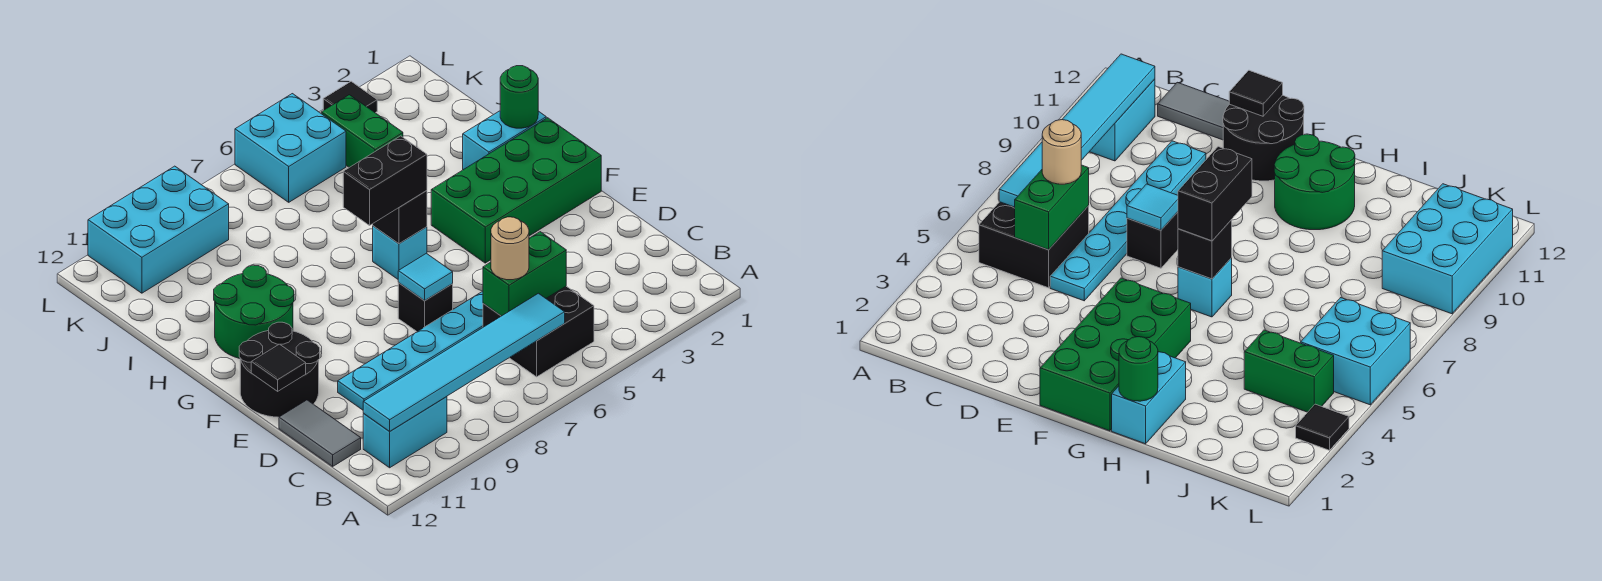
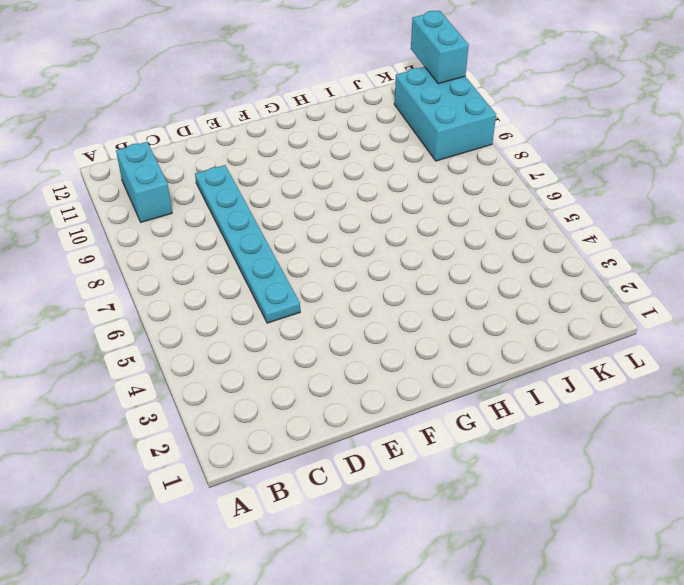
cyan brick L11:L12 level 2 -> cyan brick H1:H2 level 1
none -> black brick B5:C6 level 1
none -> grey tile C12:D12 level 1
none -> black brick E7 level 1

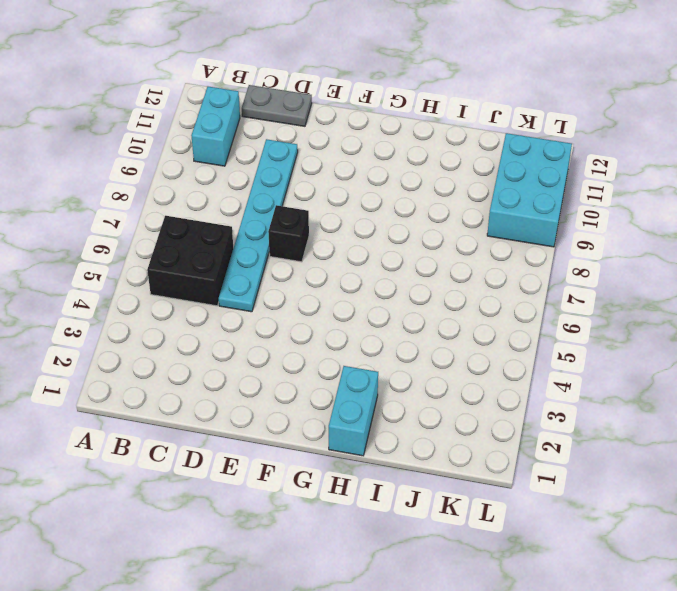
grey plate C12:D12 level 1 -> grey tile C12:D12 level 1
none -> black round brick E11:F12 level 1
none -> green brick F1:G4 level 1
none -> cyan brick G6 level 1

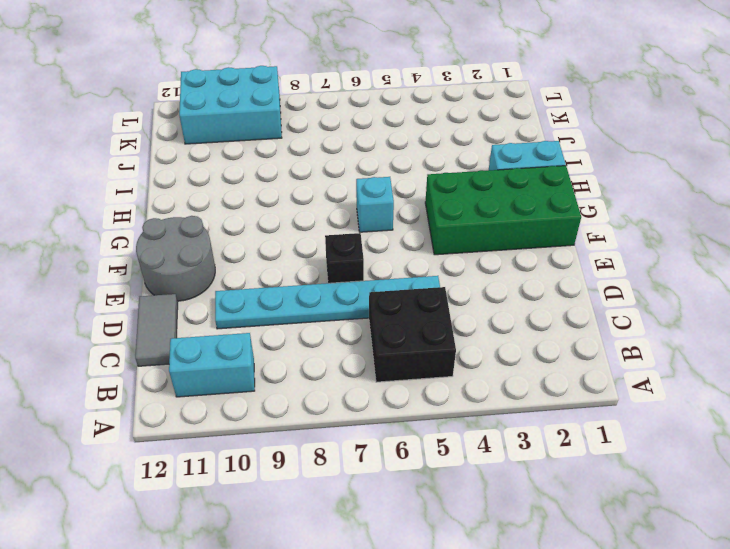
grey round brick E11:F12 level 1 -> black round brick E11:F12 level 1
none -> green round brick G10:H11 level 1
none -> green brick J4:K4 level 1
none -> cyan brick K5:L6 level 1

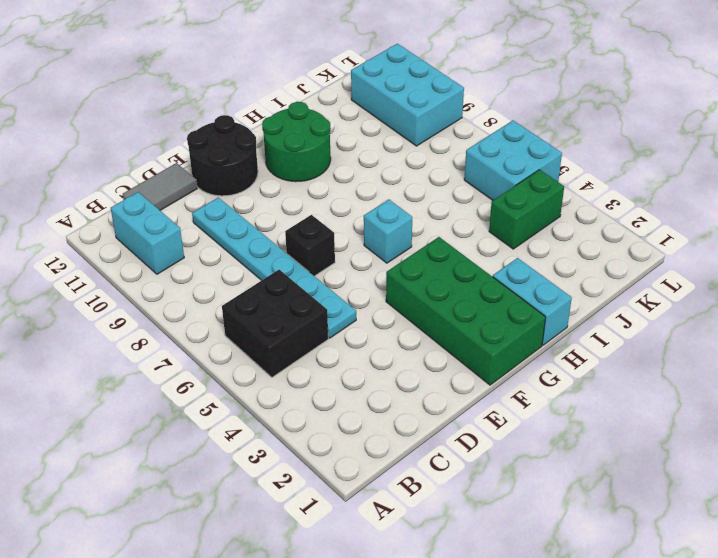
none -> black tile L3 level 1
none -> cyan tile B6:B11 level 2
none -> green brick C5:C6 level 2

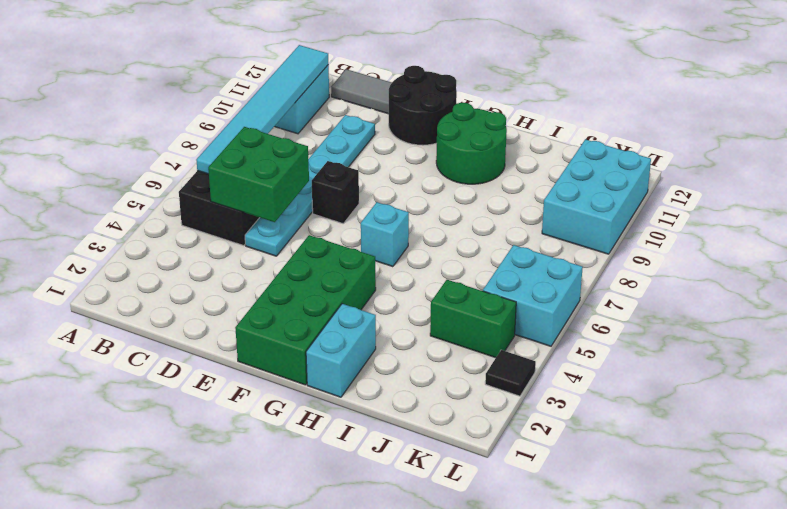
green brick C5:D6 level 2 -> green brick C5:C6 level 2
none -> cyan tile E7 level 2
none -> black tile E12 level 2
none -> black brick G6 level 2

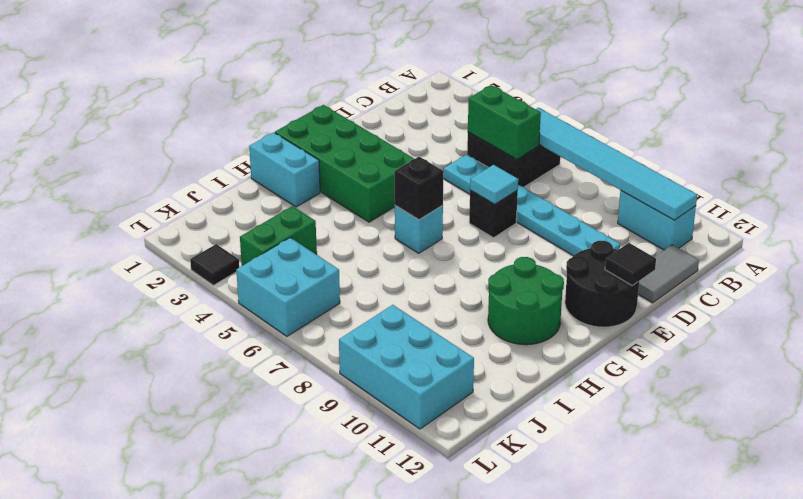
none -> green round brick H1 level 2
none -> tan round brick C6 level 3
none -> black brick G6:G7 level 3

